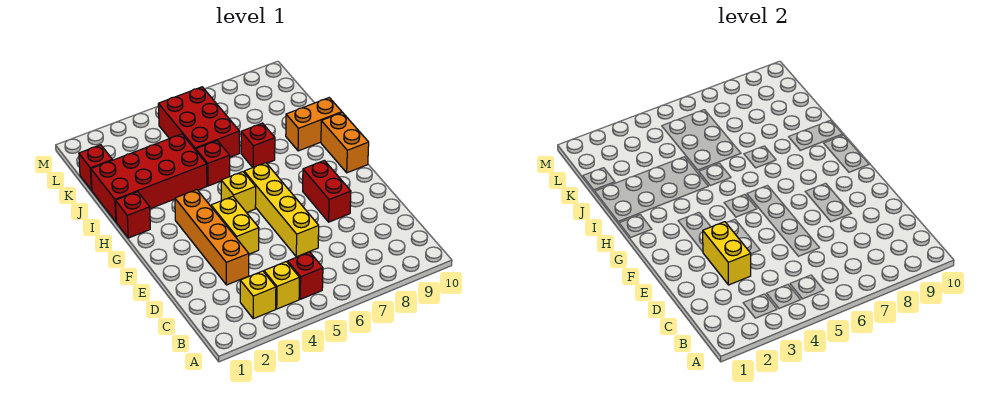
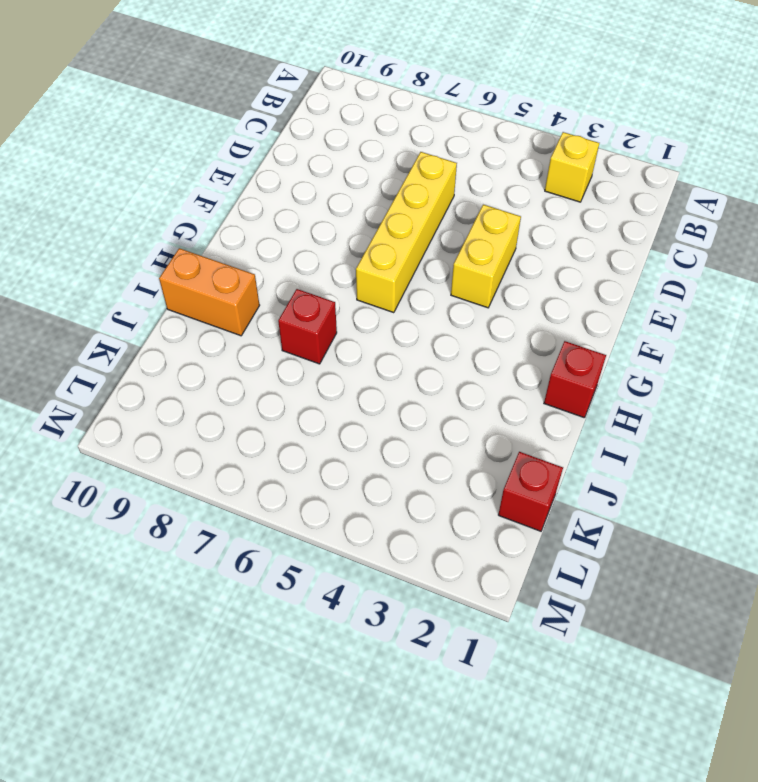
none -> yellow brick B4 level 1
none -> red brick B5 level 1
none -> orange brick D3:G3 level 1

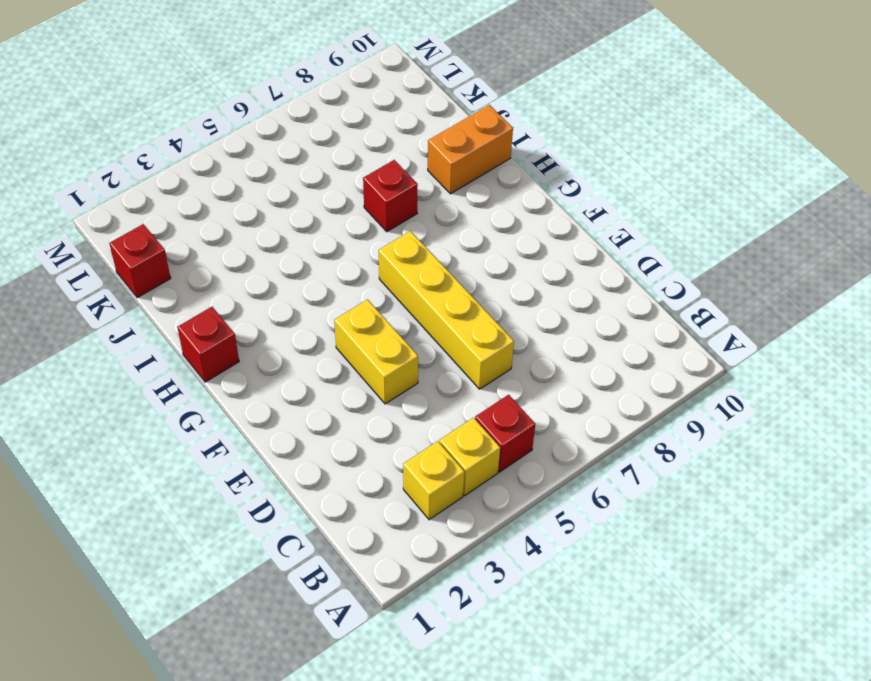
none -> orange brick D3:G3 level 1
none -> red brick E8:F8 level 1
none -> yellow brick G5 level 1

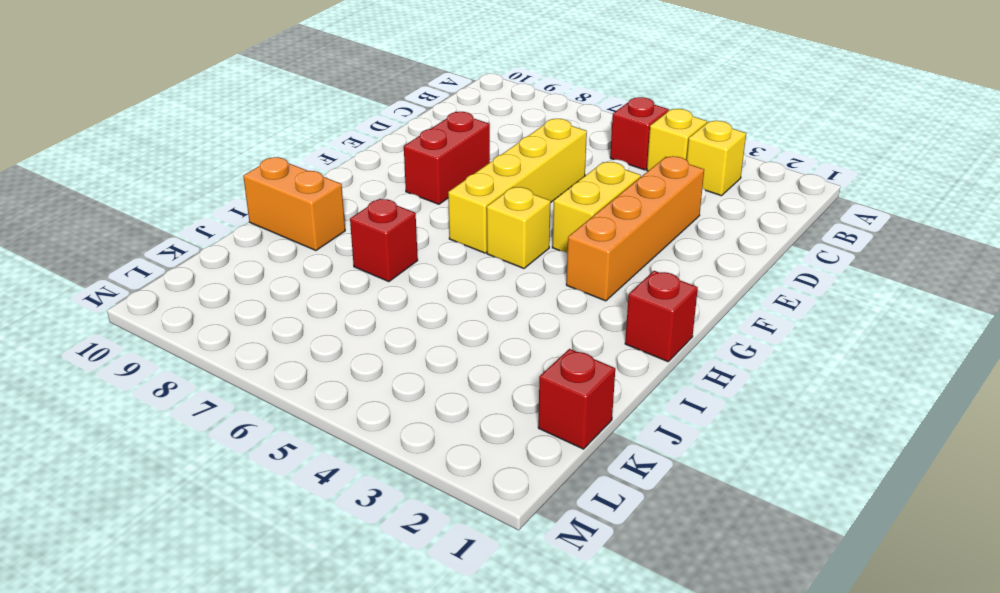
none -> orange brick G10:H10 level 1
none -> red brick I1:J4 level 1
none -> red brick I5 level 1

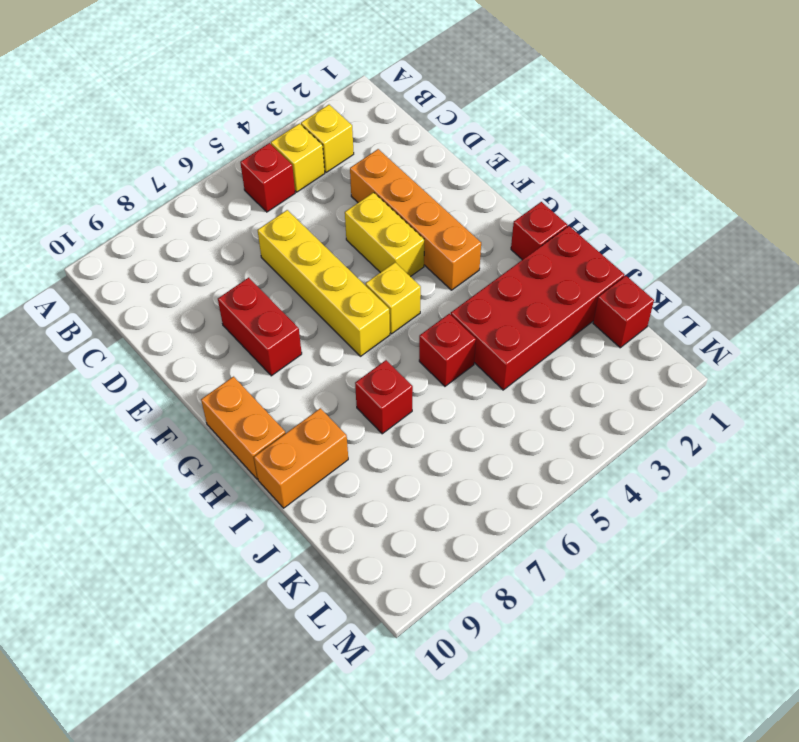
none -> red brick J5:L6 level 1
none -> yellow brick D3:E3 level 2

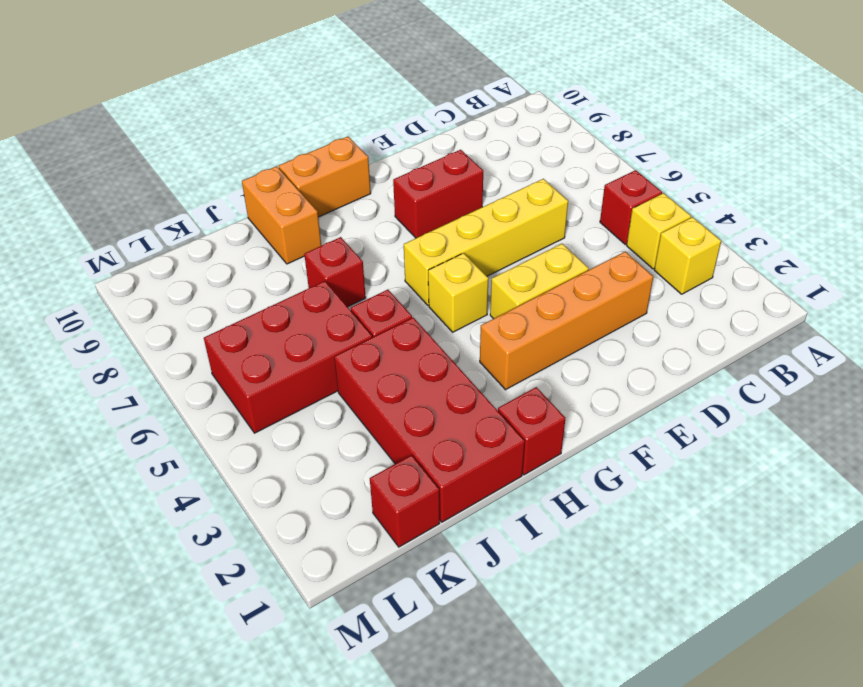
none -> yellow brick D3:E3 level 2

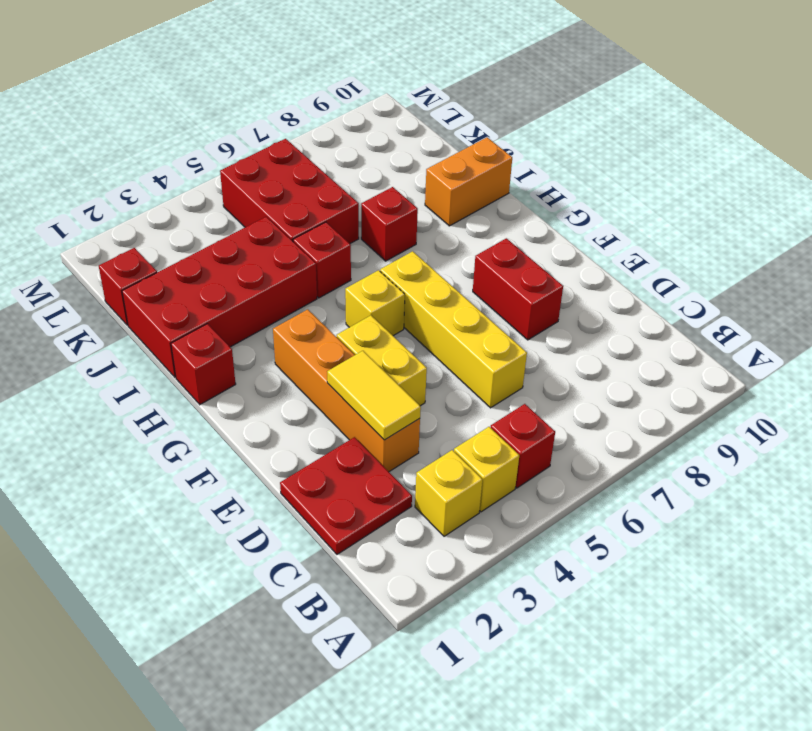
red plate C1:D2 level 1 -> none
yellow tile D3:E3 level 2 -> yellow brick D3:E3 level 2
none -> orange brick G10:H10 level 1

